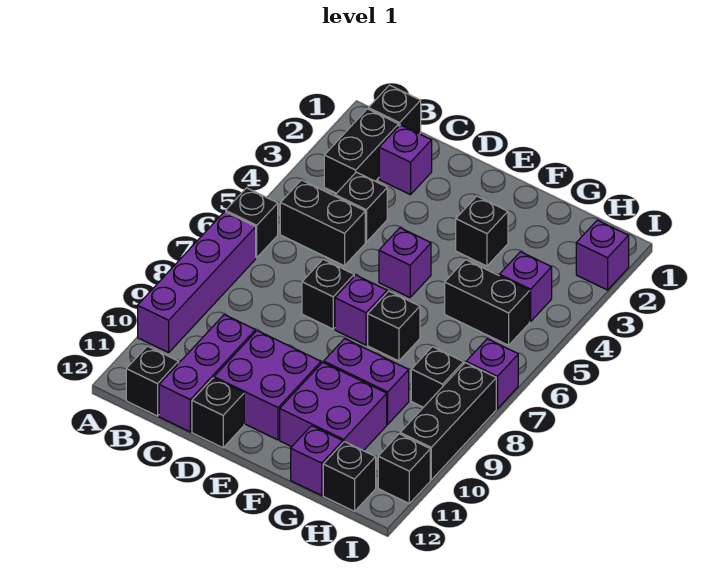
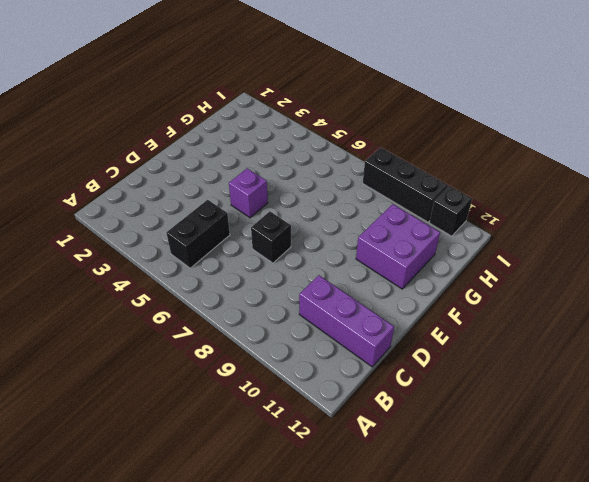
none -> black brick A6 level 1
none -> purple brick A7:A10 level 1
none -> black brick B1 level 1

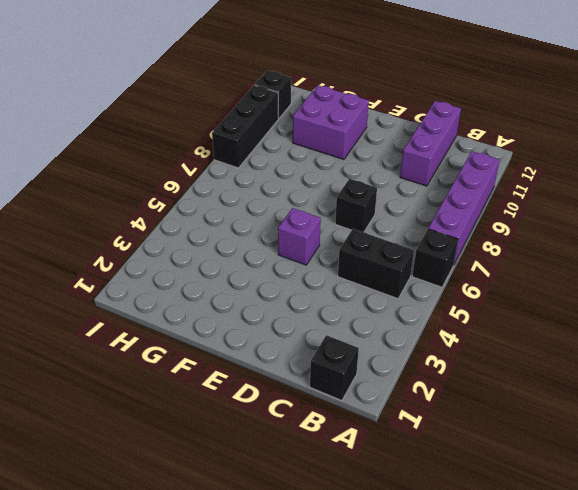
none -> black brick B2:B3 level 1
none -> black brick B12 level 1
none -> purple brick C2 level 1

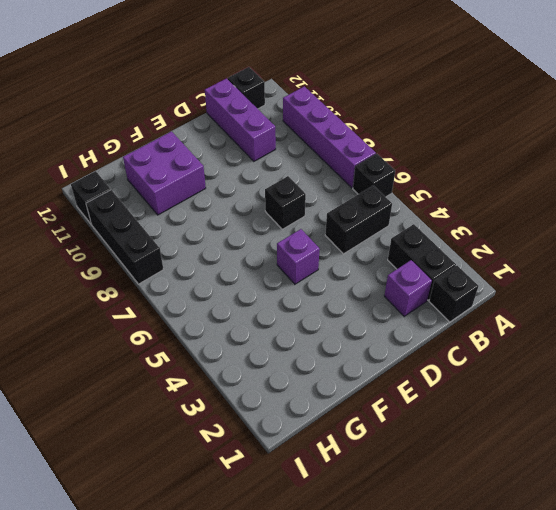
none -> black brick C4 level 1
none -> purple brick D10:E11 level 1
none -> black brick D12 level 1

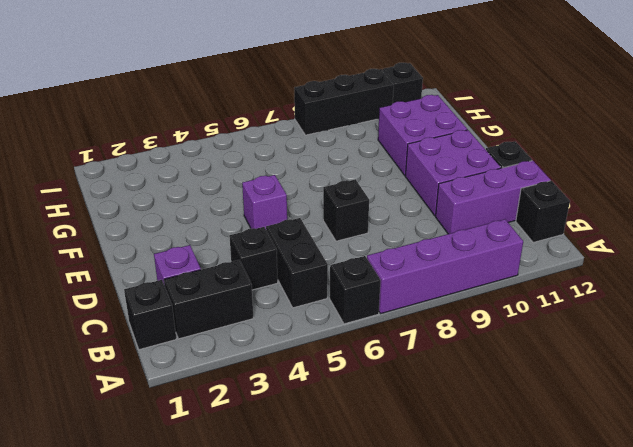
none -> purple brick E7 level 1
none -> black brick F3 level 1
none -> black brick F7 level 1

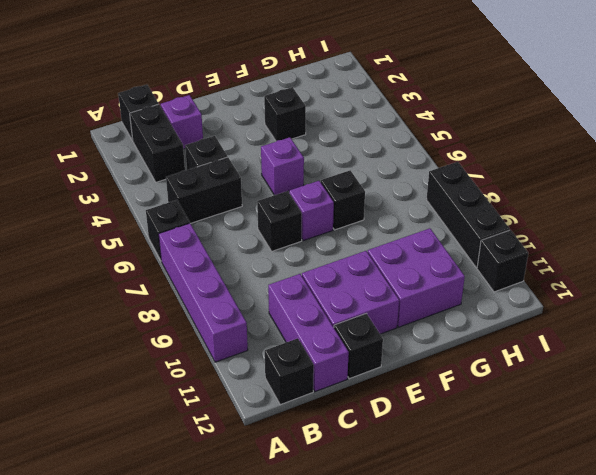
none -> purple brick F9:G9 level 1
none -> black brick G5:H5 level 1
none -> purple brick G12 level 1

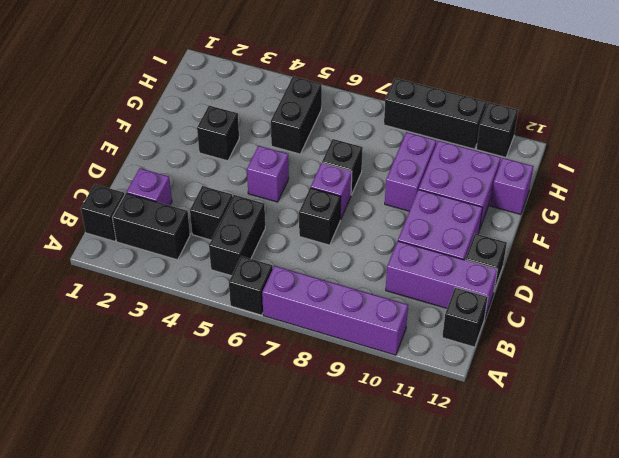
none -> purple brick H4 level 1
none -> black brick H8 level 1
none -> black brick H12 level 1

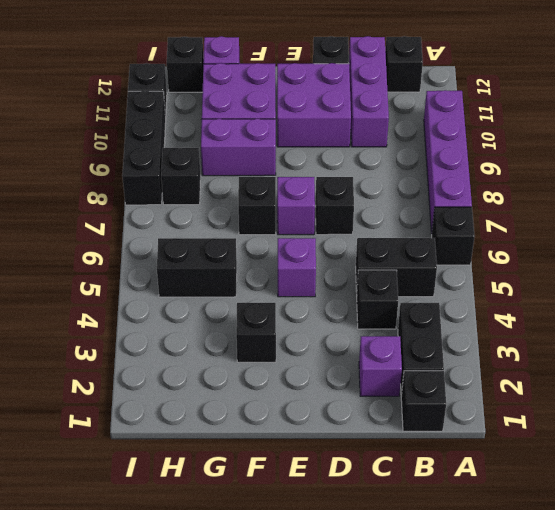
none -> purple brick H4 level 1
none -> purple brick I2 level 1
none -> purple brick I7 level 1

